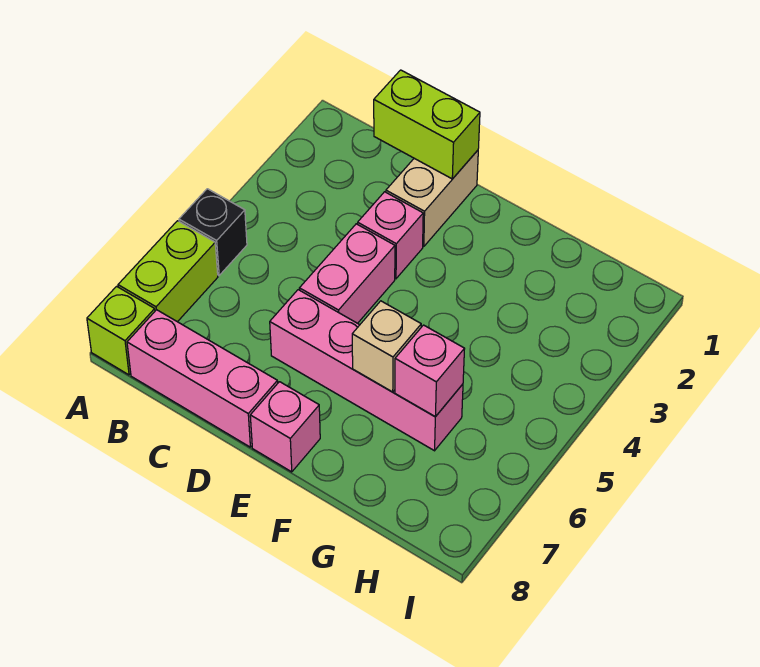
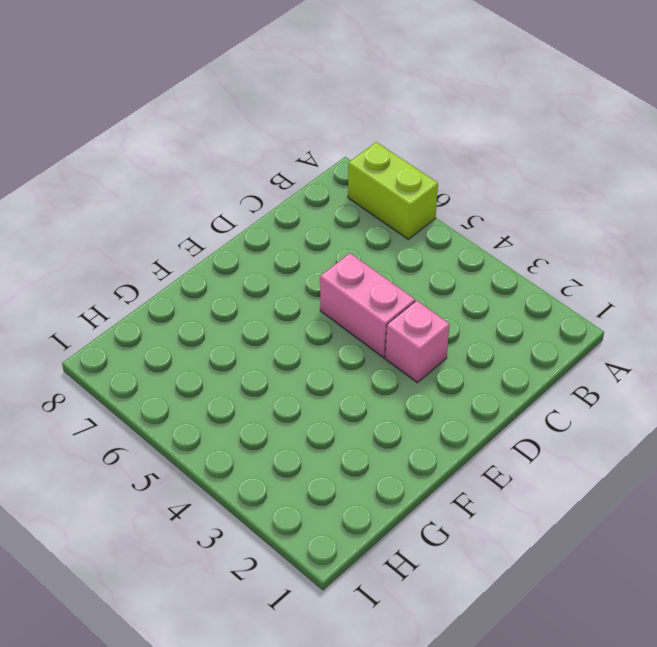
none -> black brick A5 level 1
none -> lime brick A8 level 1
none -> pink brick B8:D8 level 1

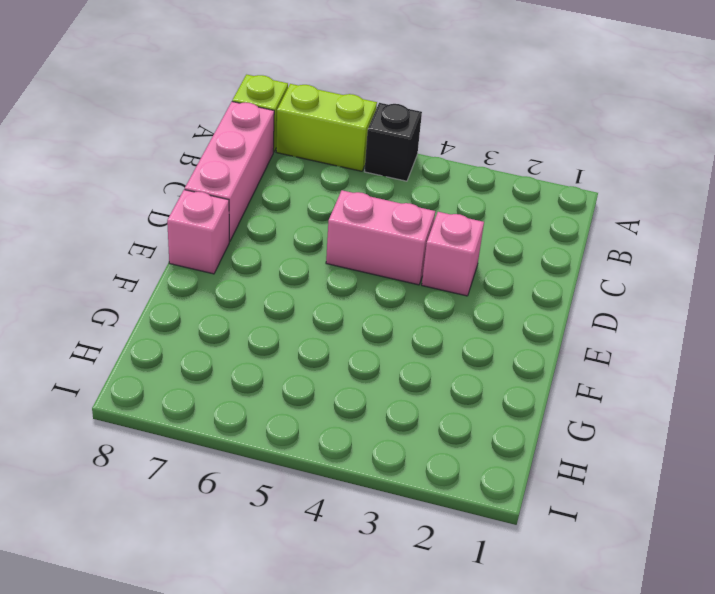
none -> tan brick D1:D2 level 1
none -> pink brick D6:G6 level 1
none -> lime brick C1:D1 level 2

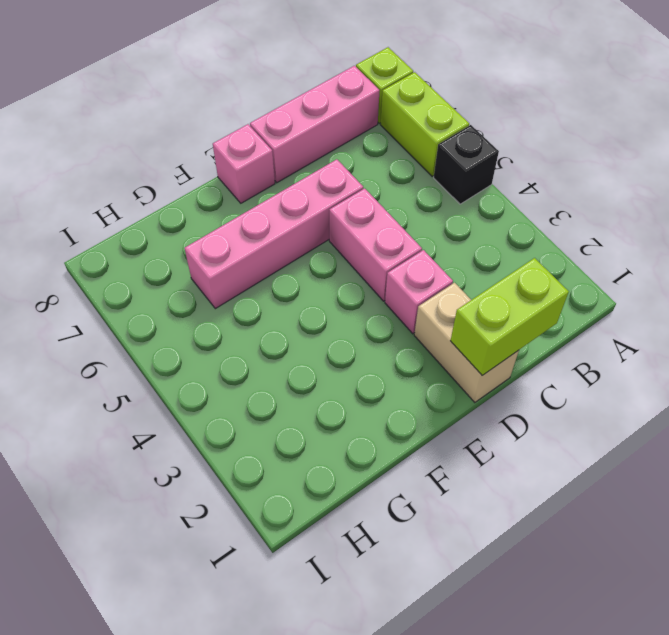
none -> tan brick F6 level 2
none -> pink brick G6 level 2

